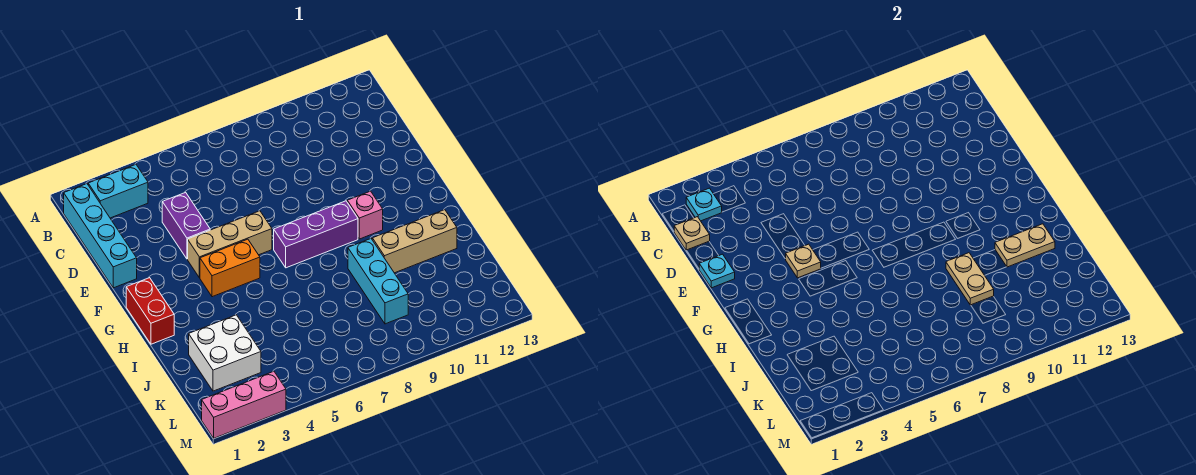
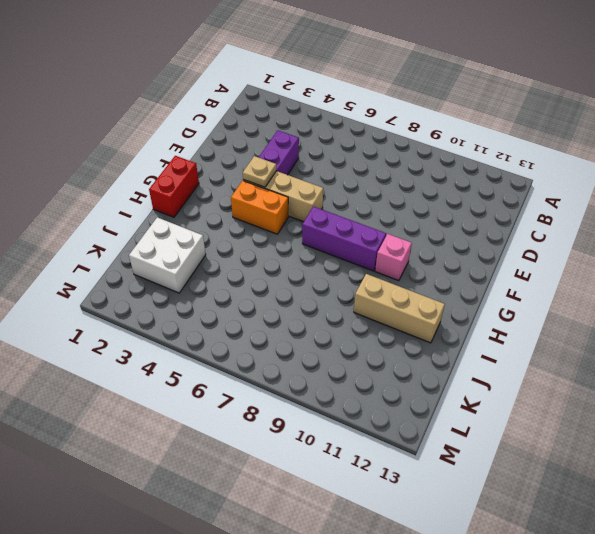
none -> cyan brick B1:E1 level 1
none -> cyan brick B2:B3 level 1
none -> cyan brick I9:K9 level 1

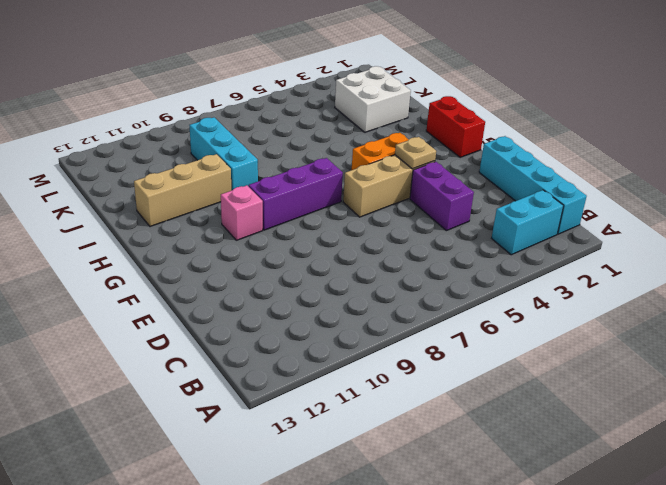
none -> pink brick M1:M3 level 1
none -> cyan plate B2 level 2
none -> tan plate C1 level 2

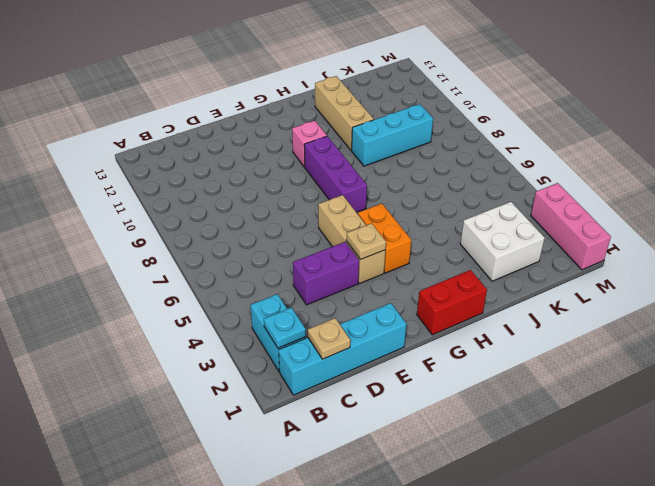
none -> cyan plate E1 level 2
none -> tan plate I9:J9 level 2
none -> tan plate I11:I12 level 2

